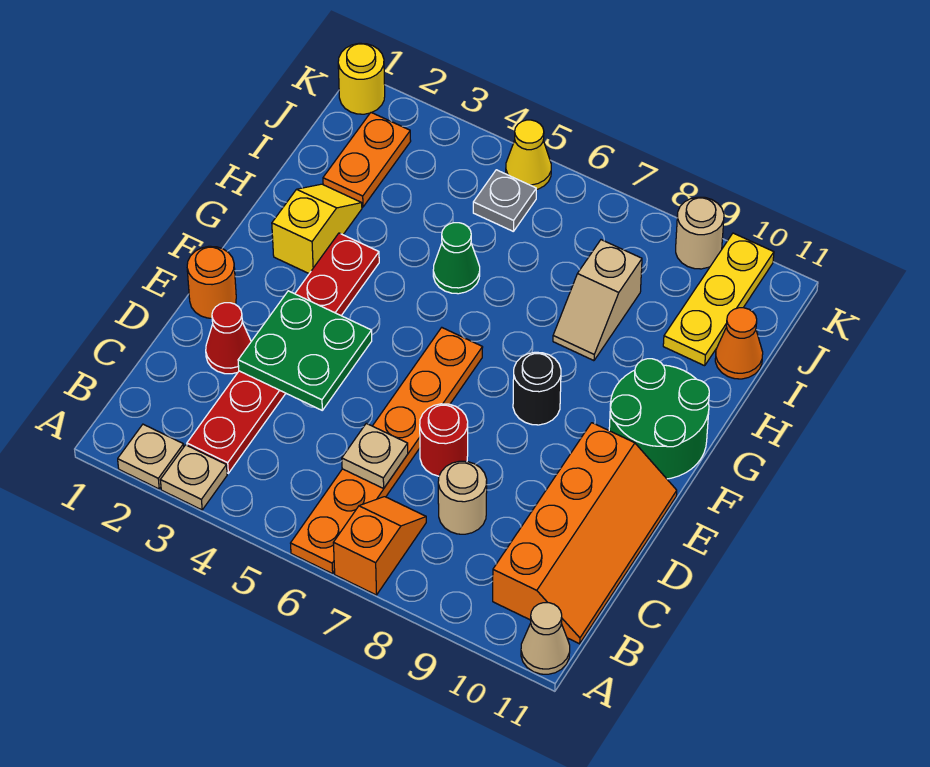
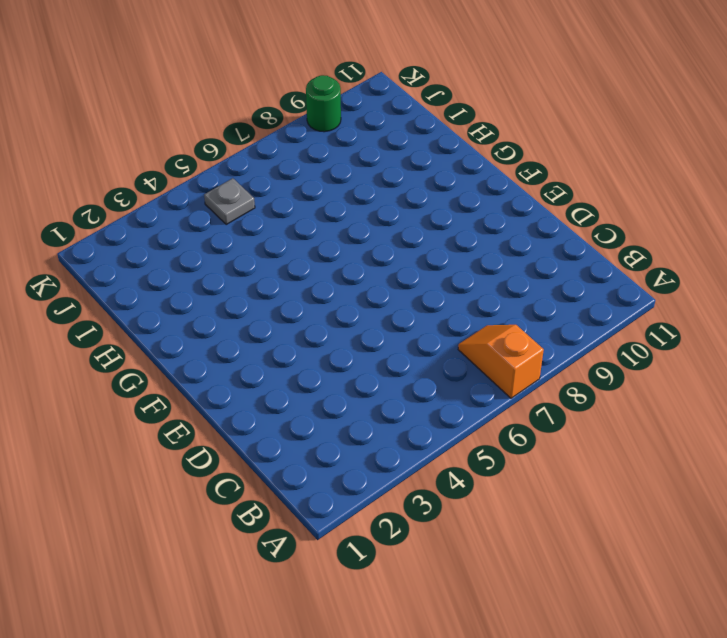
green round brick K9 level 1 -> tan round brick K9 level 1
none -> tan plate A2 level 1
none -> tan plate A3 level 1
none -> orange plate A6:F6 level 1

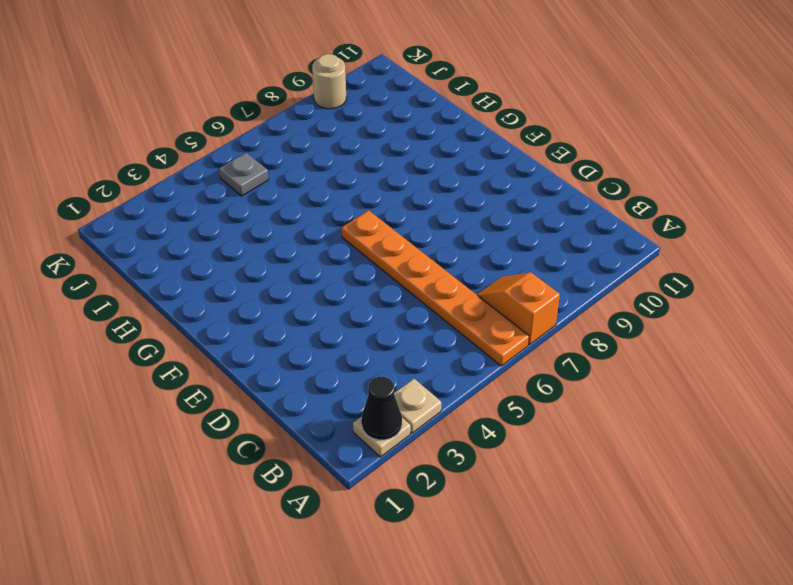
black cone A2 level 2 -> none
none -> tan cone A11 level 1
none -> red plate B3:G3 level 1
none -> orange slope B10:E11 level 1 top 10

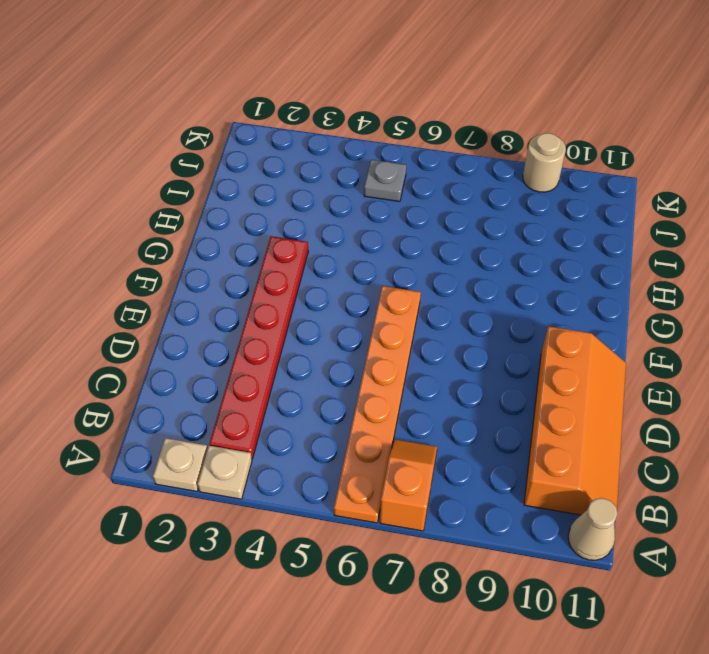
none -> tan round brick C8 level 1
none -> red cone D2 level 1
none -> red round brick D7 level 1

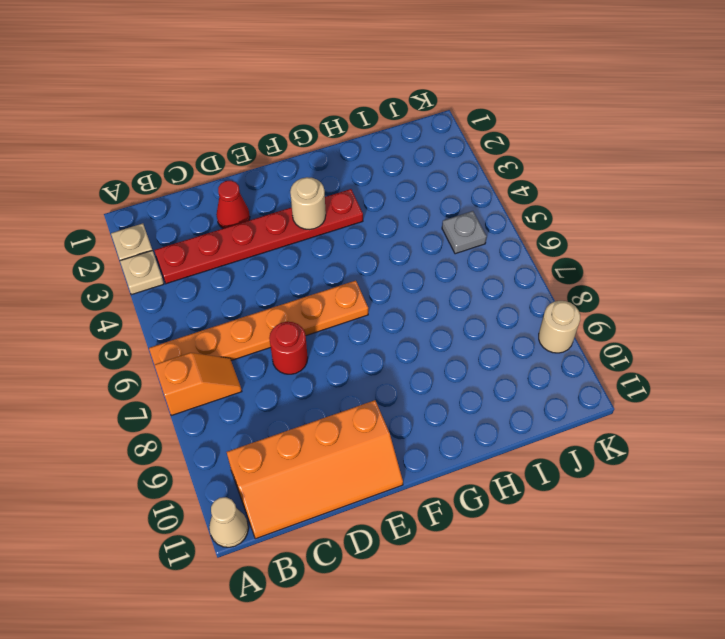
tan round brick F3 level 2 -> tan round brick C8 level 1
none -> orange round brick E1 level 1
none -> black round brick F8 level 1
none -> green round brick F10:G11 level 1

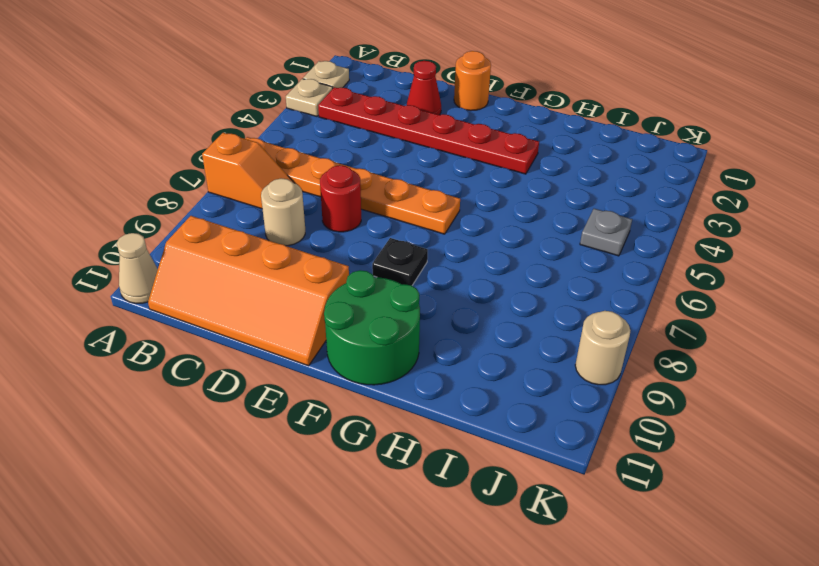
black plate F8 level 1 -> black round brick F8 level 1
none -> yellow slope G2:H2 level 1 top G
none -> green cone H5 level 1
none -> tan slope H8:I8 level 1 top I

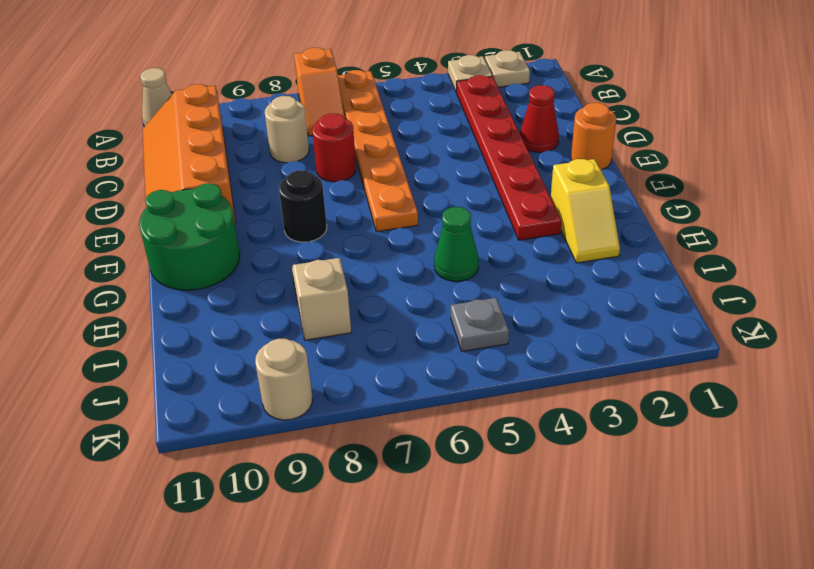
none -> orange plate I2:J2 level 1
none -> yellow plate I10:K10 level 1
none -> orange cone I11 level 1

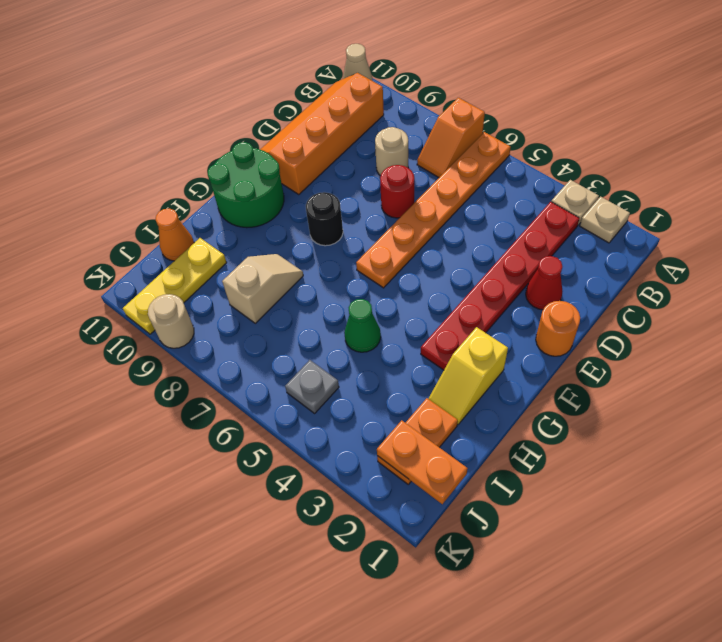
orange plate J1:J2 level 2 -> none
none -> yellow round brick K1 level 1
none -> yellow cone K5 level 1
none -> tan plate C6 level 2

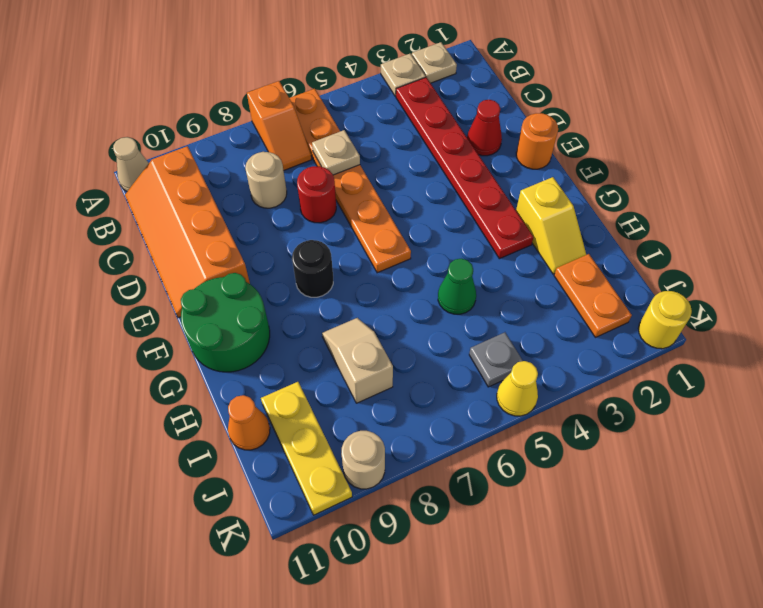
none -> green plate D3:E4 level 2

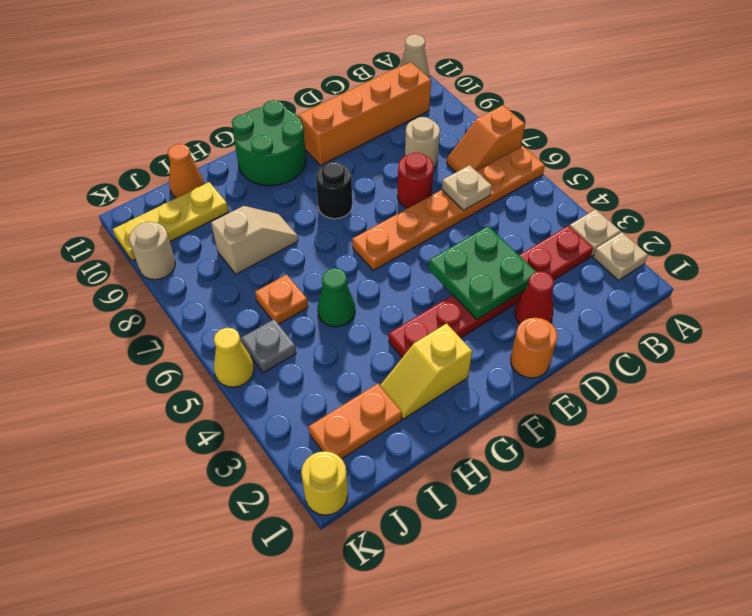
orange plate I6 level 1 -> none

